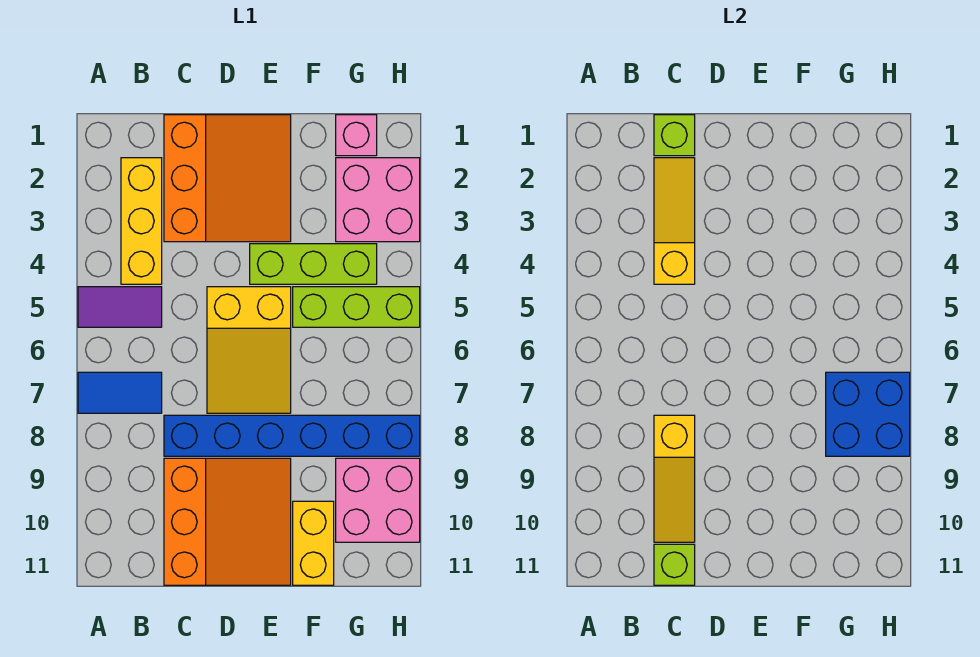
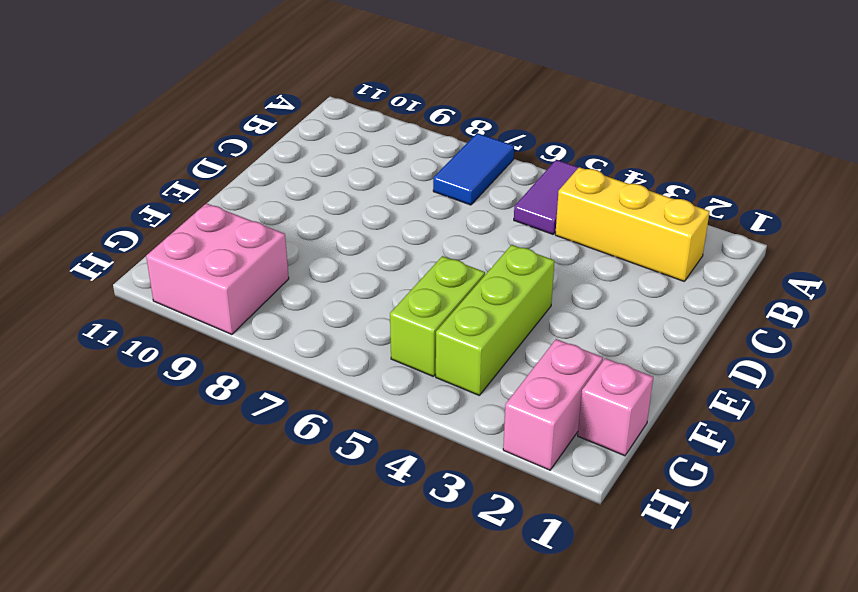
lime brick F5:G5 level 1 -> lime brick F5:H5 level 1
pink brick G2:H2 level 1 -> pink brick G2:H3 level 1
none -> orange slope C1:E3 level 1 top C
none -> blue brick C8:H8 level 1
none -> orange slope C9:E11 level 1 top C

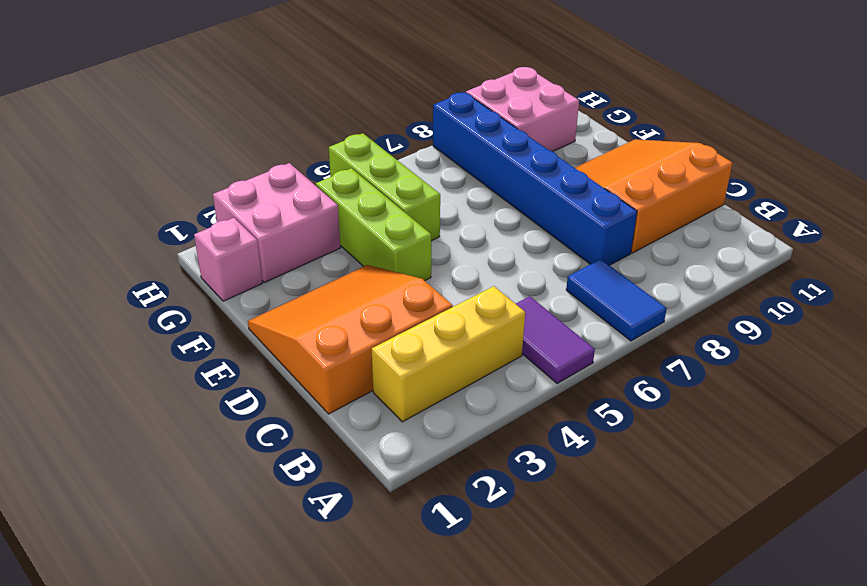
none -> yellow slope D5:E7 level 1 top 5
none -> yellow brick F10:F11 level 1
none -> lime brick C1 level 2

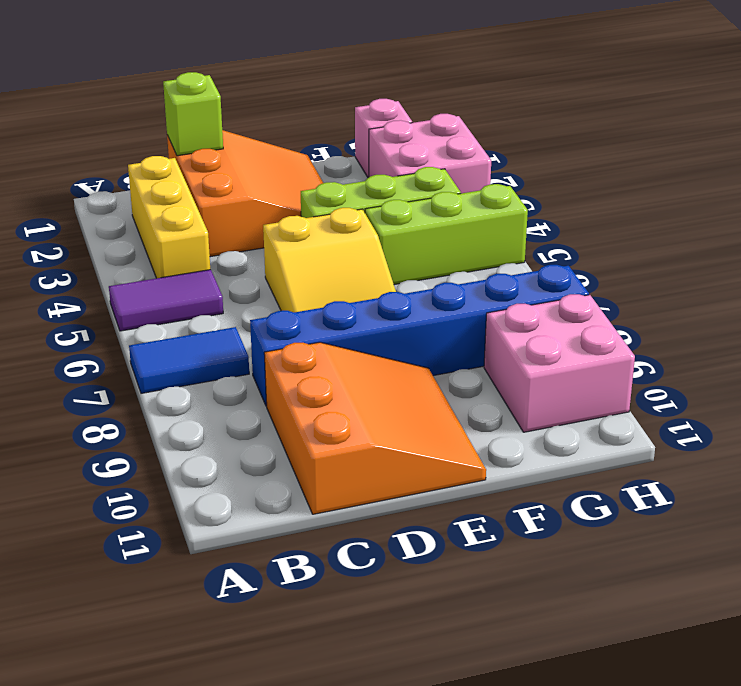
none -> yellow brick F10:F11 level 1
none -> yellow slope C2:C4 level 2 top 4
none -> yellow slope C8:C10 level 2 top 8

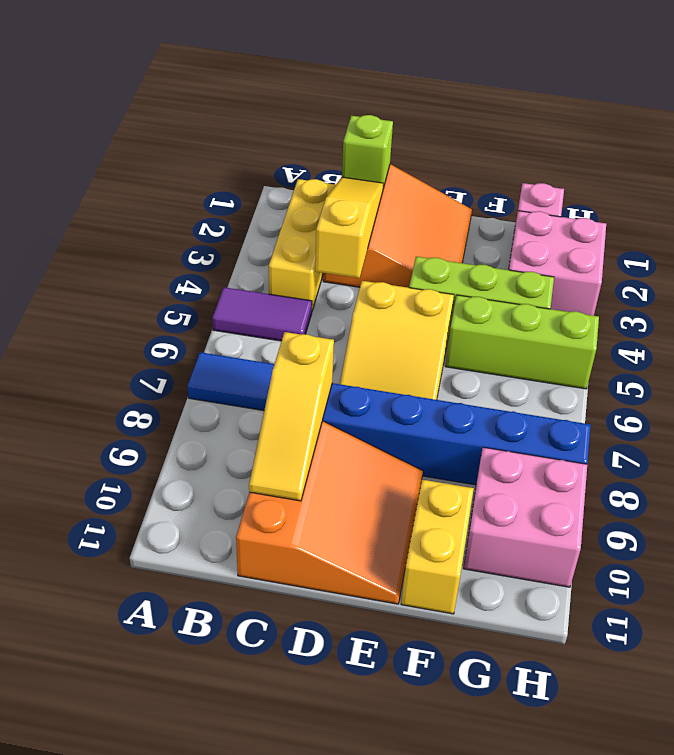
none -> lime brick C11 level 2
none -> blue brick G7:H8 level 2

